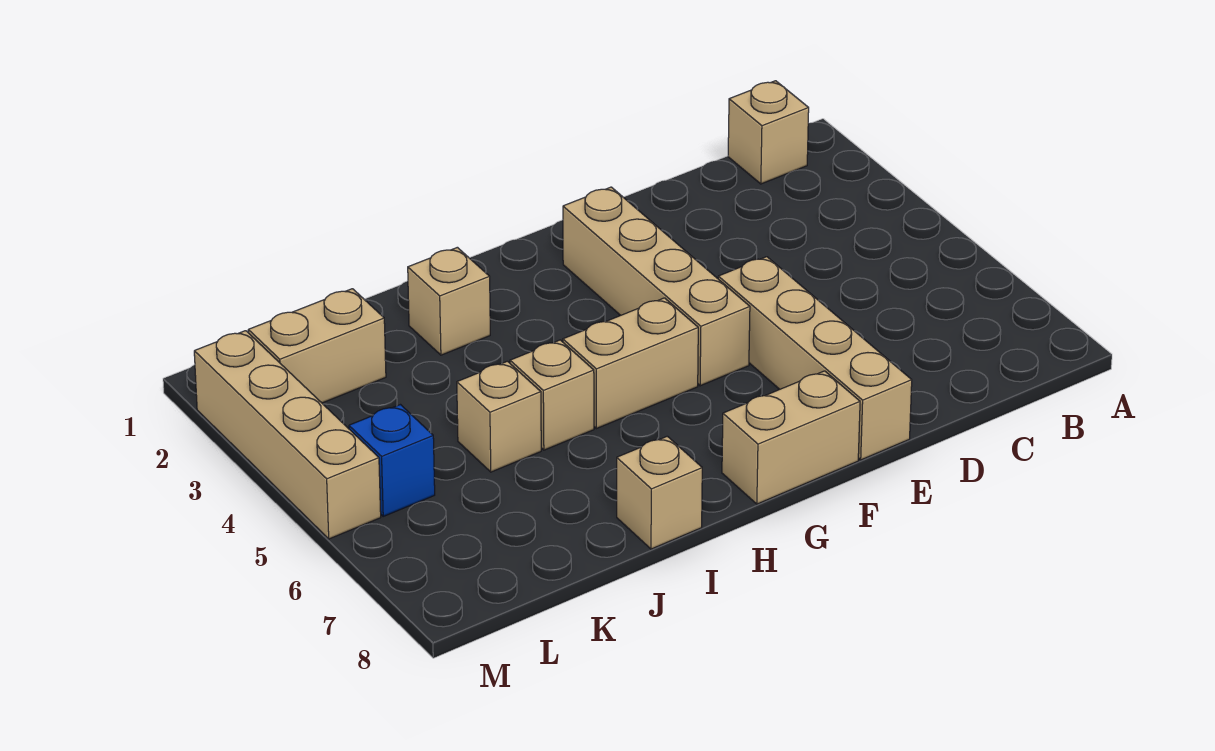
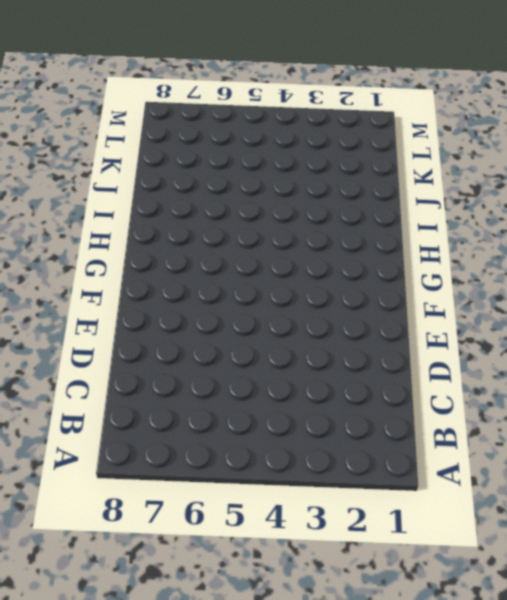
none -> tan brick B1 level 1
none -> tan brick E5:E8 level 1
none -> tan brick F2:F5 level 1

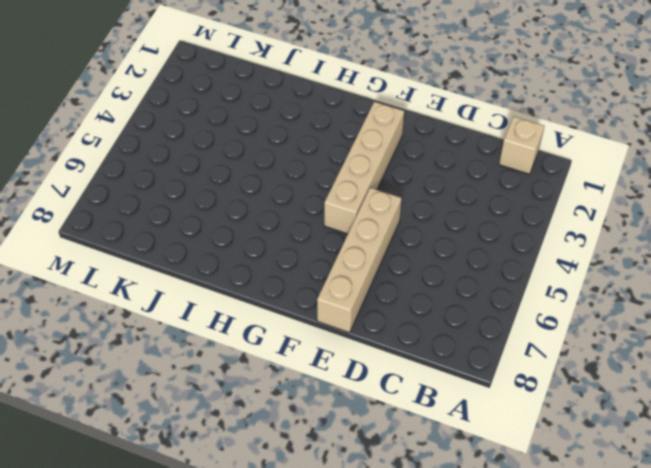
none -> tan brick F8:G8 level 1
none -> tan brick G5:H5 level 1
none -> tan brick I2 level 1

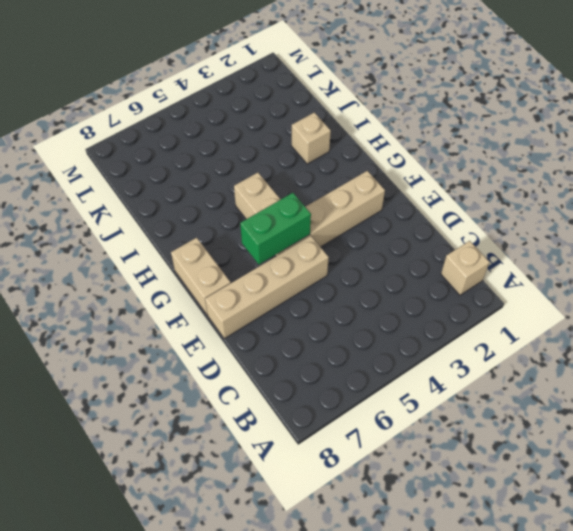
green brick F5:F6 level 2 -> none
none -> tan brick I5 level 1
none -> tan brick I8 level 1
none -> tan brick J5 level 1

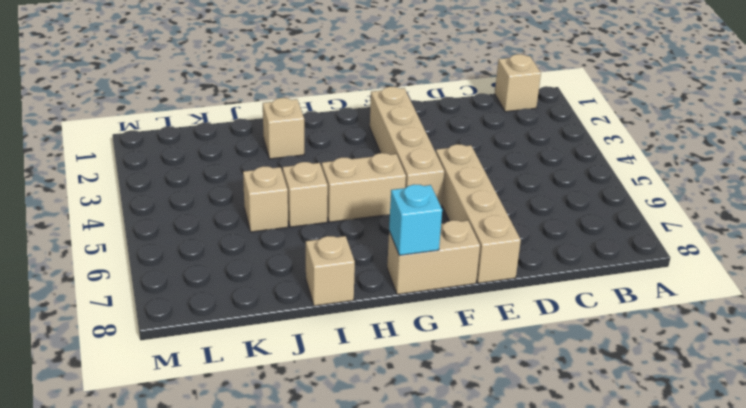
cyan brick G8 level 2 -> none
none -> tan brick K2:L2 level 1
none -> blue brick L5 level 1
none -> tan brick M2:M5 level 1

